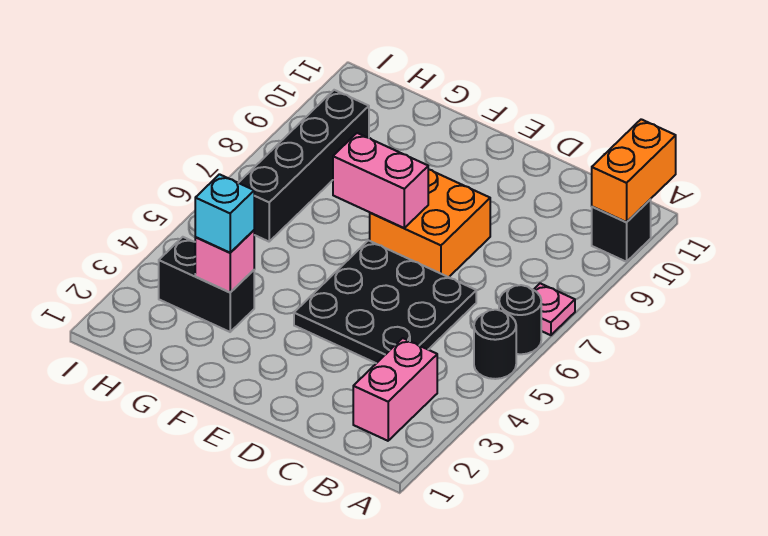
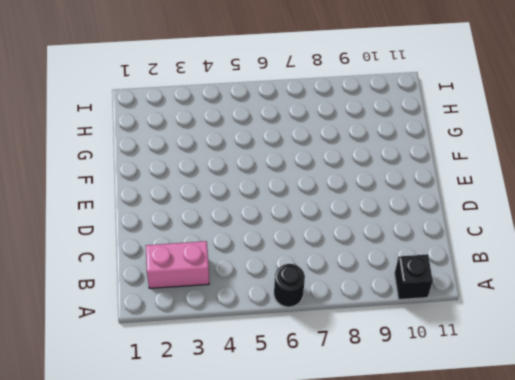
none -> black round brick A5 level 1
none -> pink plate A7 level 1
none -> black plate C4:E6 level 1

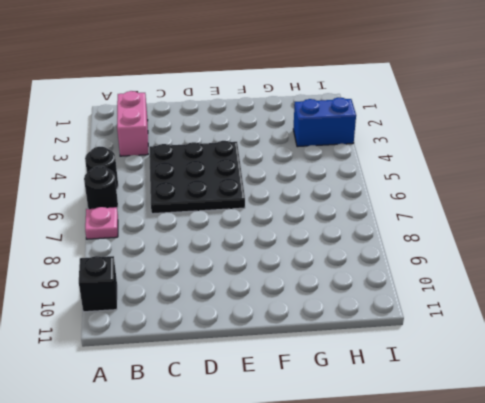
blue brick H3:I3 level 1 -> black brick G3:H3 level 1
none -> orange brick D7:E8 level 1
none -> black brick H6:H9 level 1
none -> orange brick A10:A11 level 2

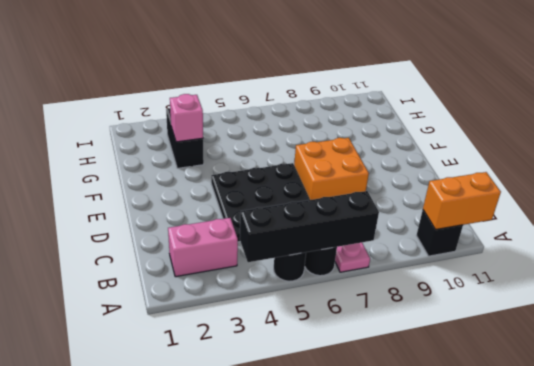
black brick A4:A7 level 2 -> black brick H6:H9 level 1
none -> pink brick E7:F7 level 2
none -> cyan brick G3 level 3

